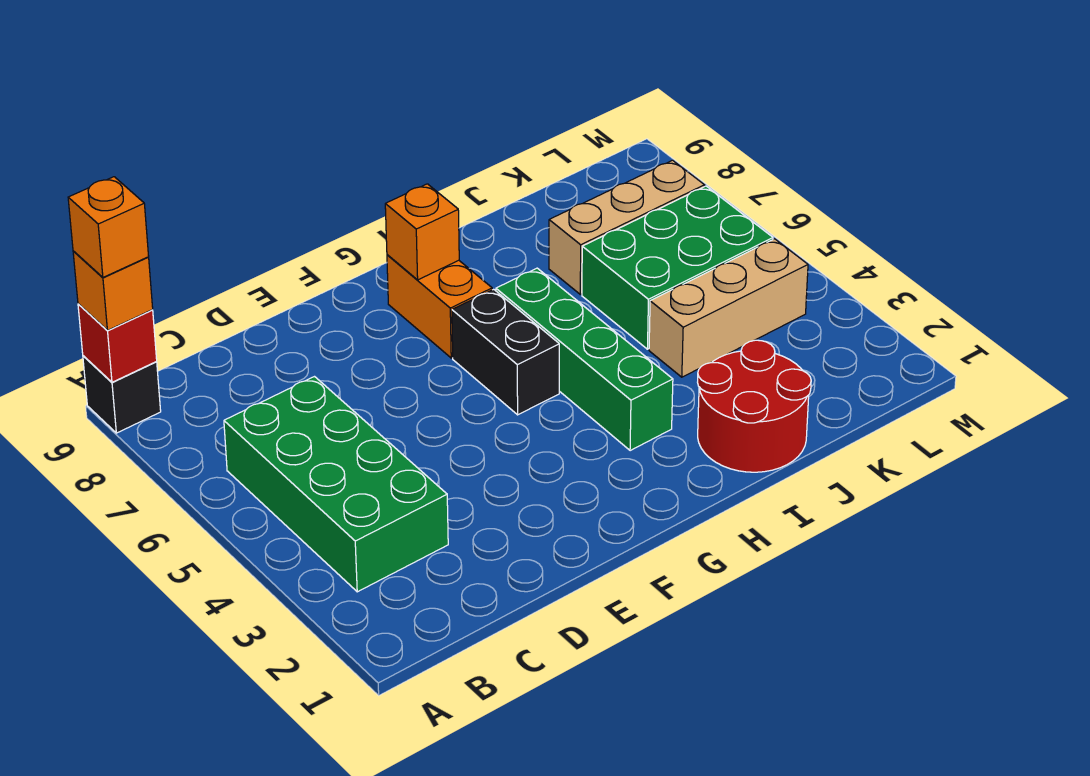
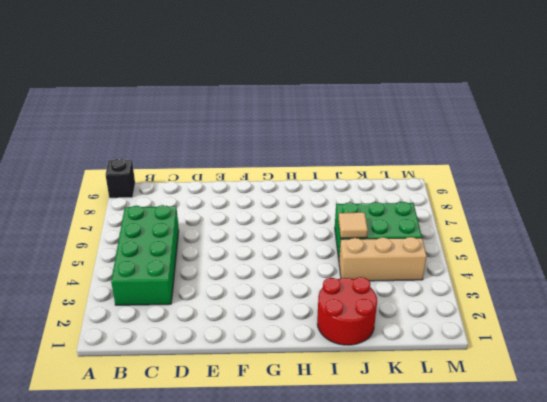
tan tile J5 level 2 -> none
none -> black brick G5:G6 level 1
none -> orange brick G7:G8 level 1
none -> green brick H3:H6 level 1

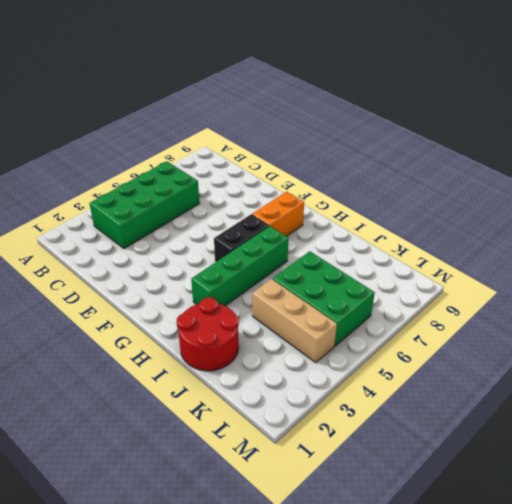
none -> black brick A9 level 1
none -> tan brick J7:L7 level 1
none -> red brick A9 level 2

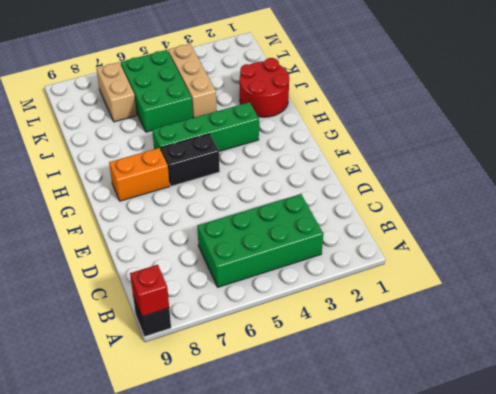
tan brick K7:L7 level 1 -> tan brick J7:L7 level 1
none -> orange brick G8 level 2
none -> orange brick A9 level 3
none -> orange brick A9 level 4

